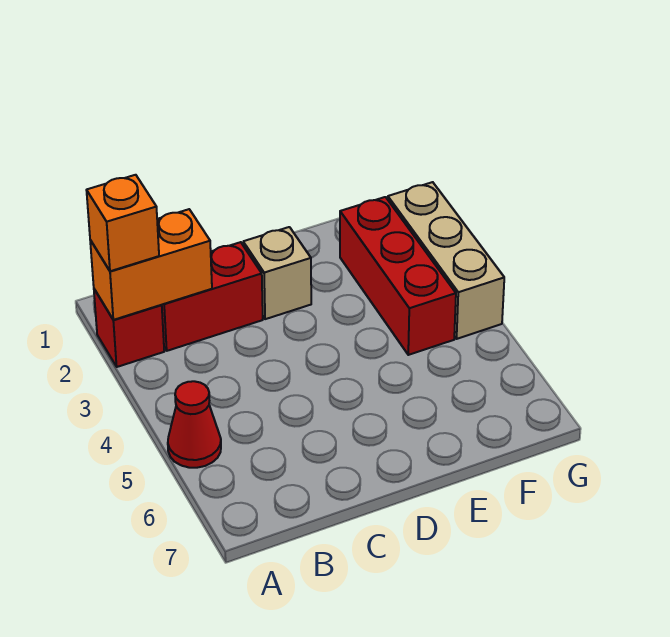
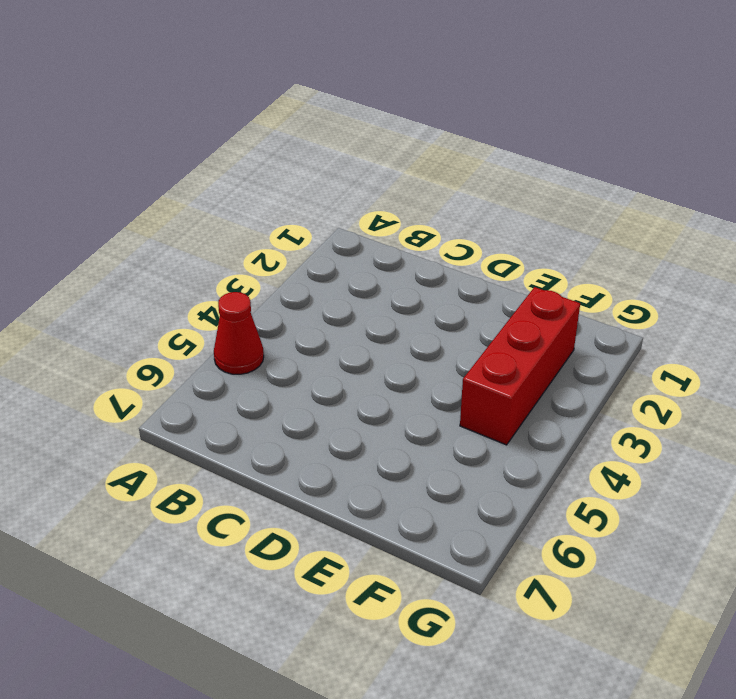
none -> red brick A2 level 1
none -> red brick B2:C2 level 1

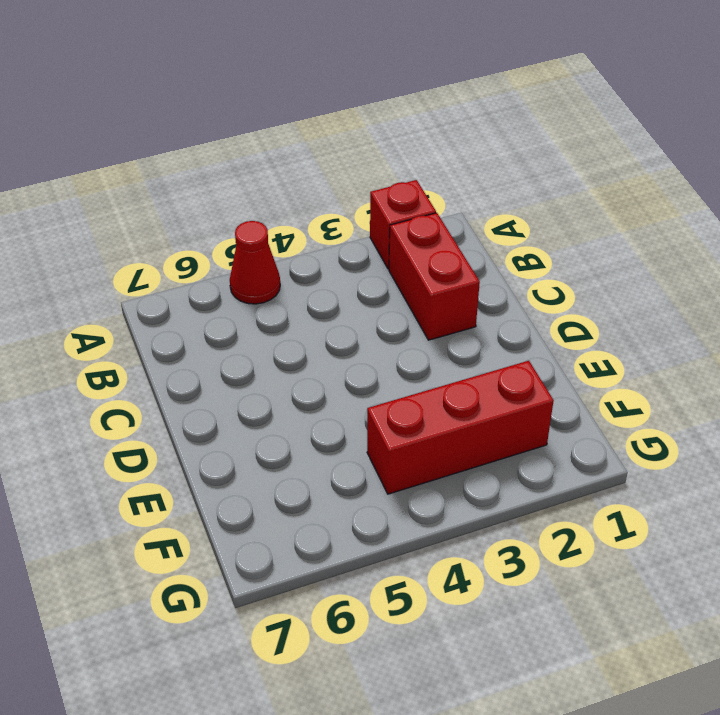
none -> tan brick D2 level 1
none -> tan brick G2:G4 level 1

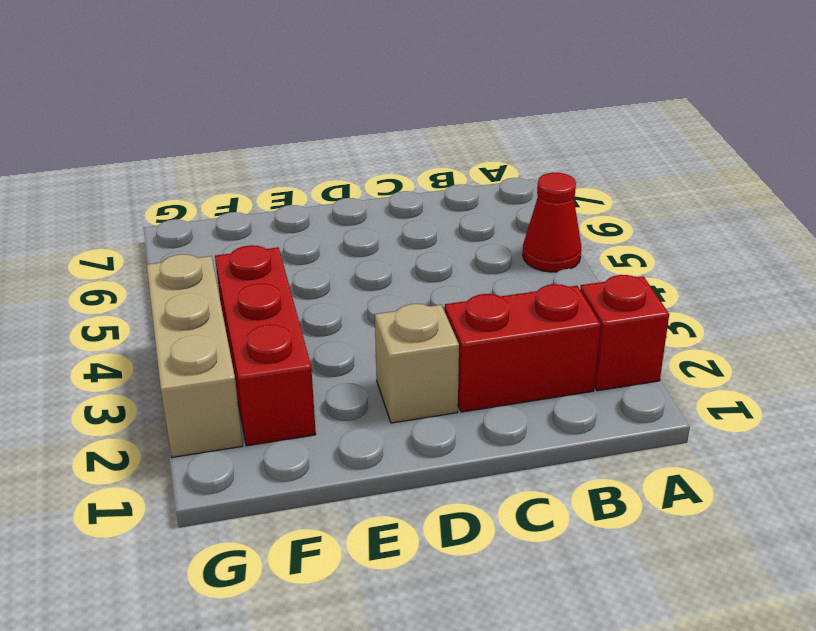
none -> orange brick A2:B2 level 2
none -> orange brick A2 level 3

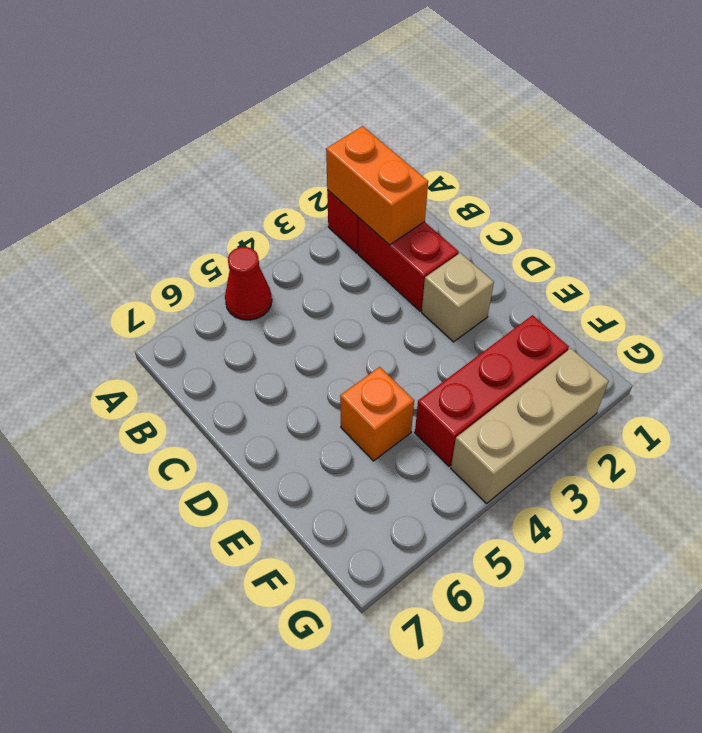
orange brick E5 level 1 -> orange brick A2 level 3

